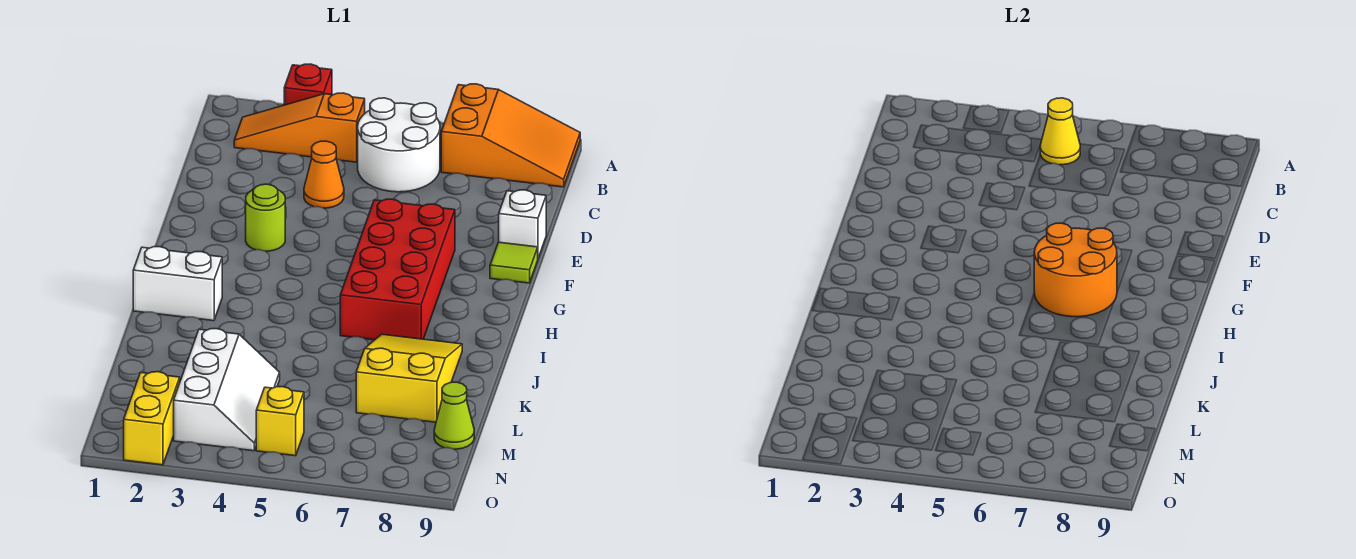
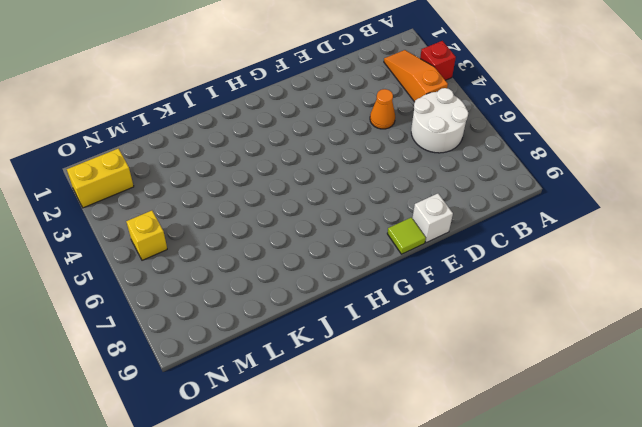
none -> orange slope A7:B9 level 1 top 7
none -> lime round brick F3 level 1
none -> red brick F6:I7 level 1

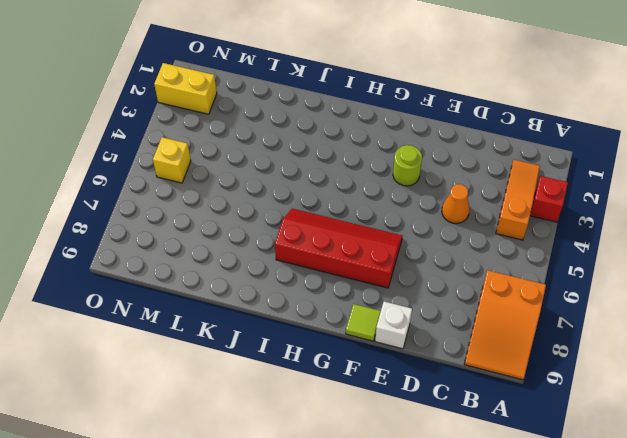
red slope F6:I7 level 1 top 7 -> red brick F6:I7 level 1
none -> white round brick B5:C6 level 1
none -> white brick I1:I2 level 1
none -> yellow slope J7:L8 level 1 top L

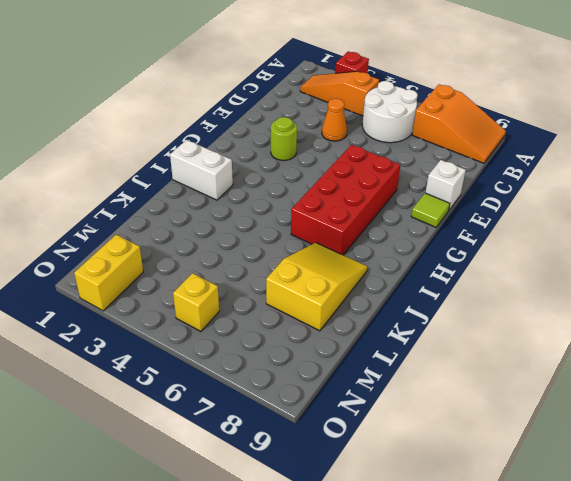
none -> white slope L3:N4 level 1 top 3
none -> lime cone M9 level 1
none -> yellow cone B5 level 2

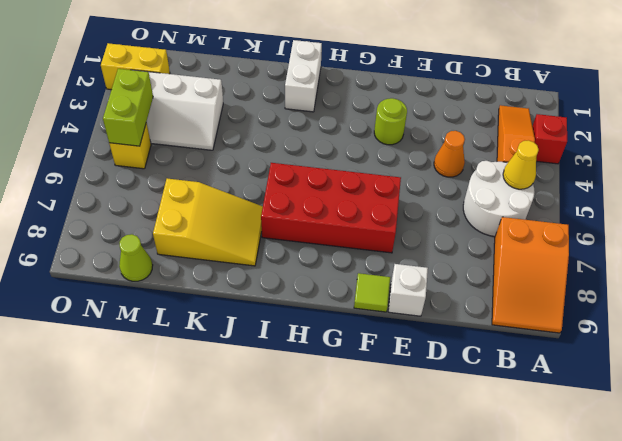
lime brick N4:N5 level 2 -> none
none -> orange round brick G6:H7 level 2

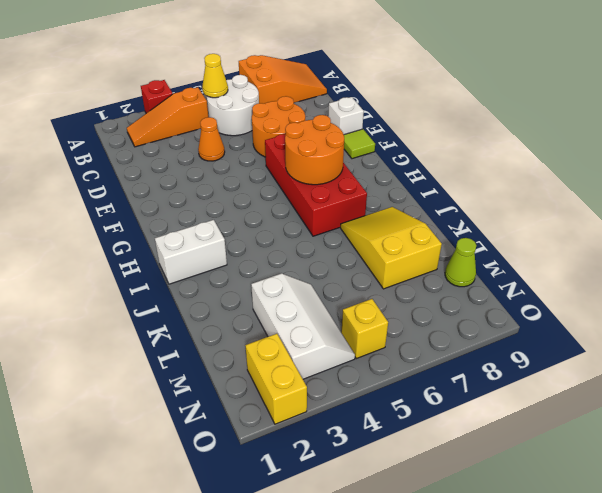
orange round brick D6:E7 level 1 -> none
none -> lime round brick F3 level 1

